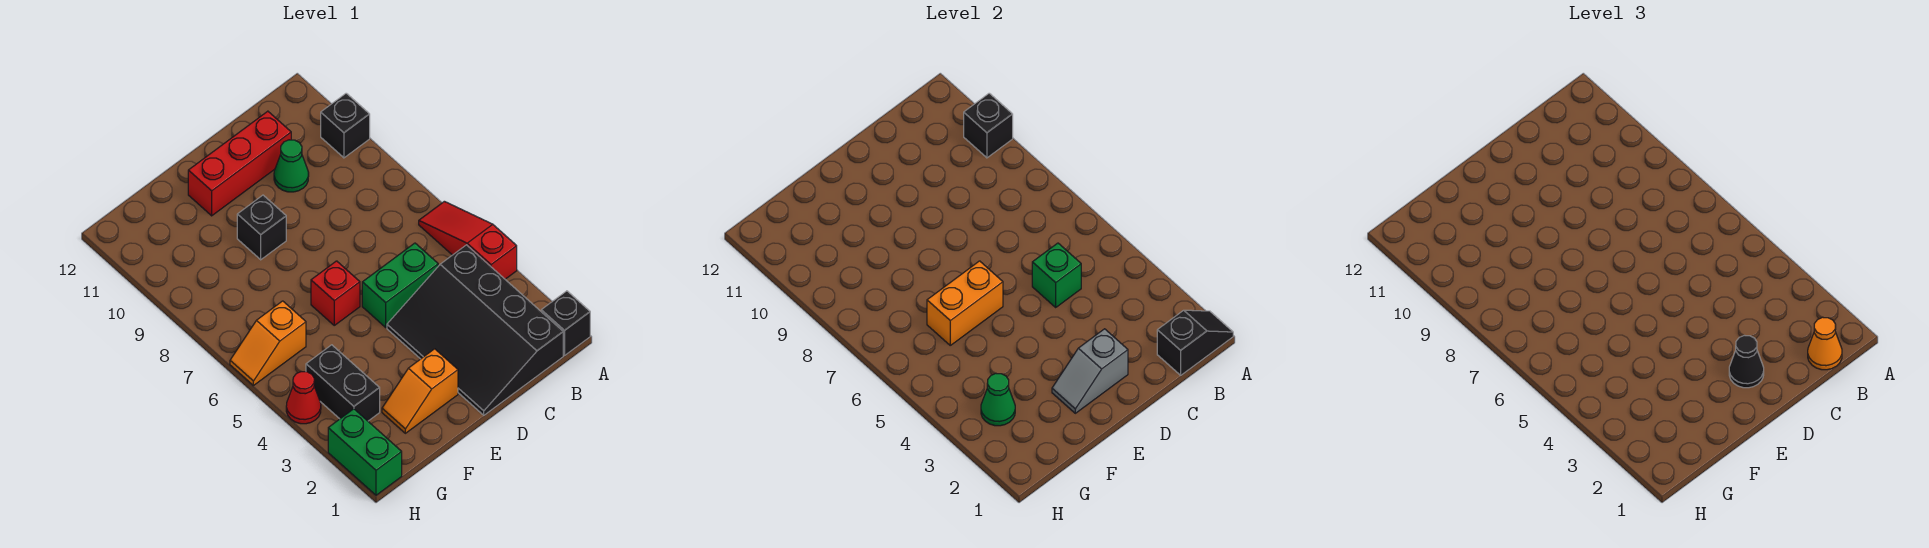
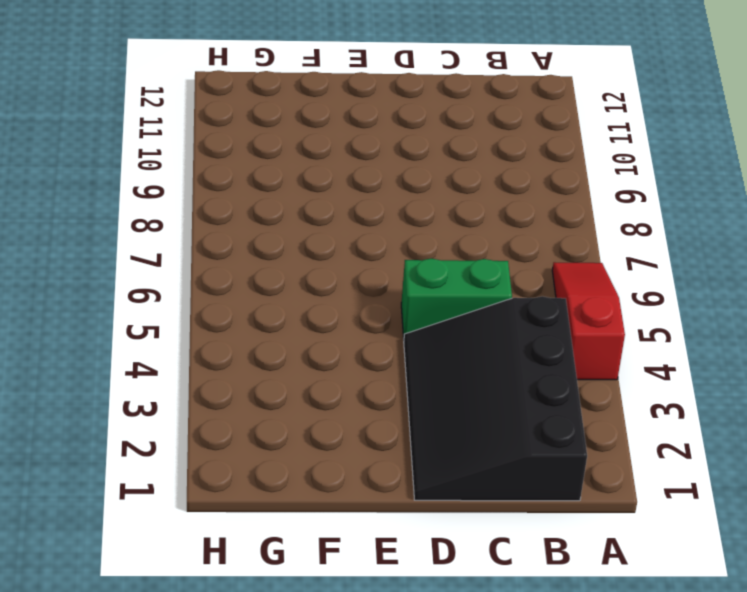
none -> black brick A1 level 1
none -> black brick A10 level 1
none -> green cone C10 level 1

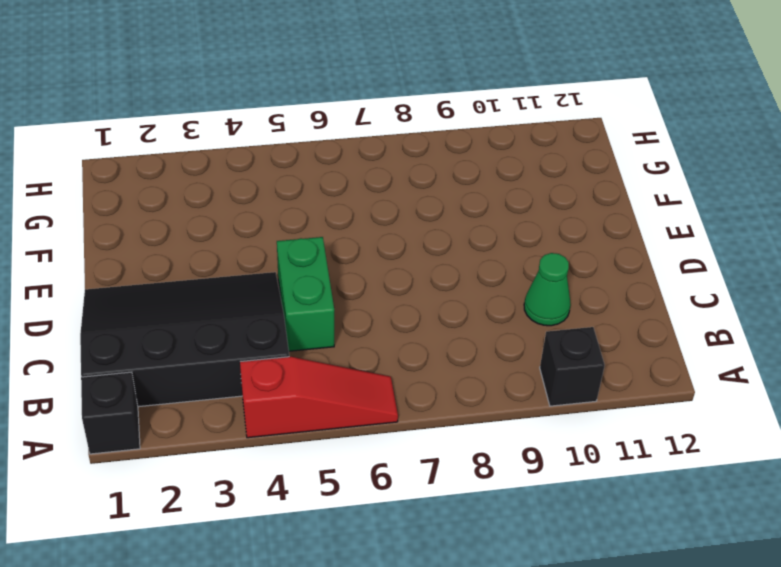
none -> red brick C11:E11 level 1
none -> orange slope E2:F2 level 1 top E
none -> red brick E6 level 1

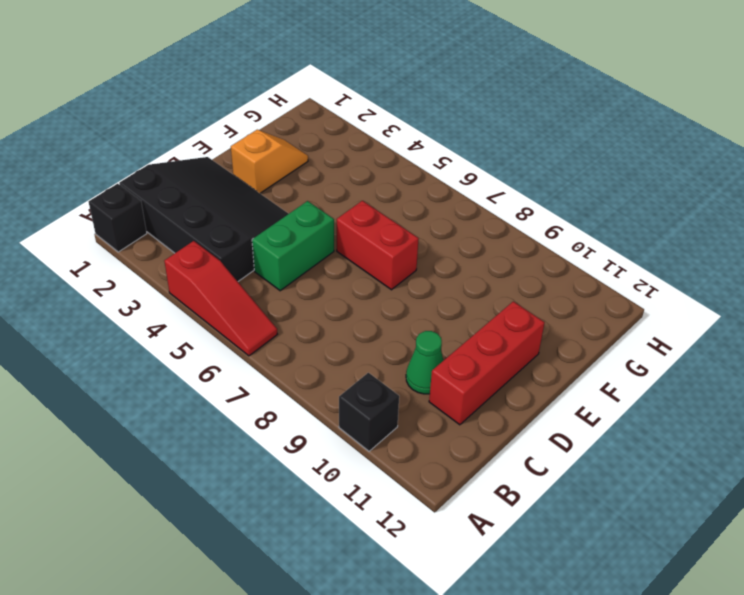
red brick E6:E7 level 1 -> red brick E6 level 1
none -> black brick E9 level 1
none -> black brick G3:G4 level 1
none -> orange slope G6:H6 level 1 top G

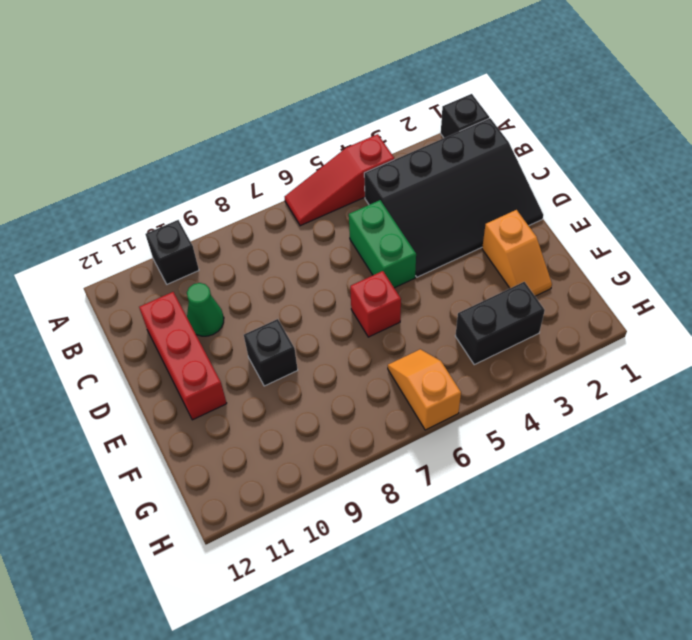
orange slope G6:H6 level 1 top H -> orange slope G6:H6 level 1 top G
none -> green brick H1:H2 level 1
none -> red cone H4 level 1
none -> black slope A1:B1 level 2 top B

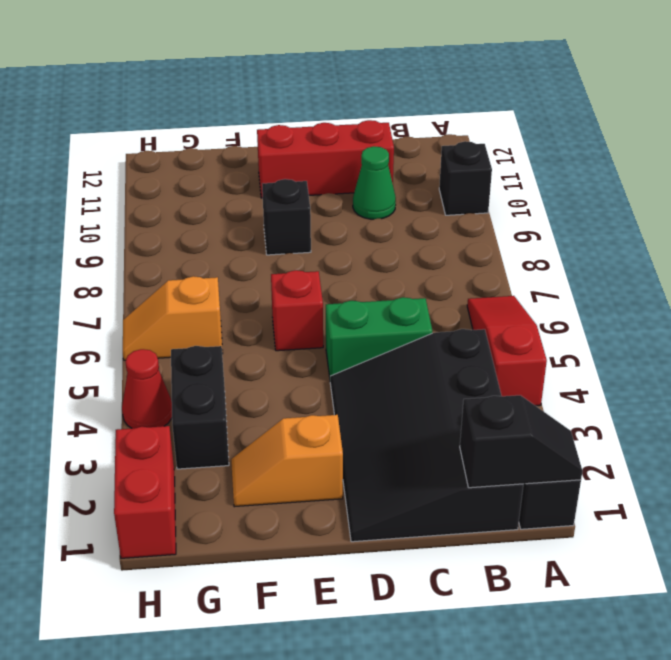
red brick H1:H2 level 1 -> green brick H1:H2 level 1
none -> black brick A10 level 2
none -> green brick C5 level 2
none -> grey slope D2:E2 level 2 top D

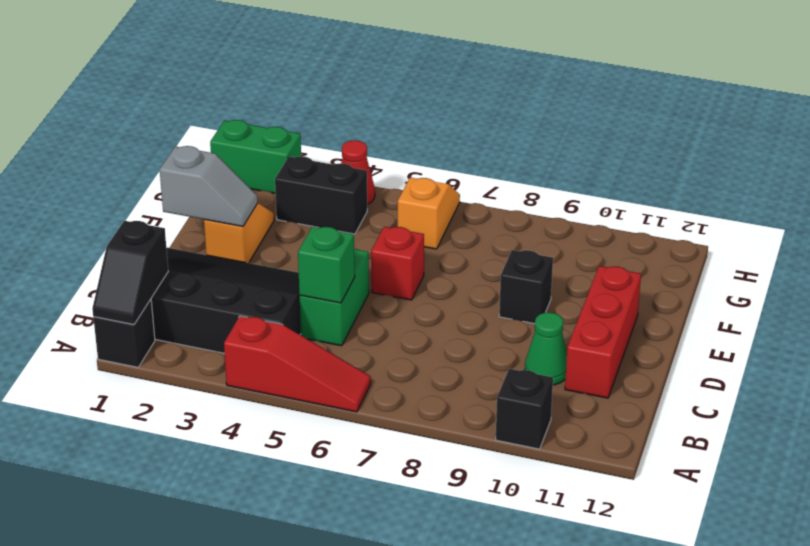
grey slope E1:E2 level 2 top 1 -> grey slope D2:E2 level 2 top D
none -> black brick A10 level 2
none -> orange brick E6:F6 level 2
none -> green cone G3 level 2

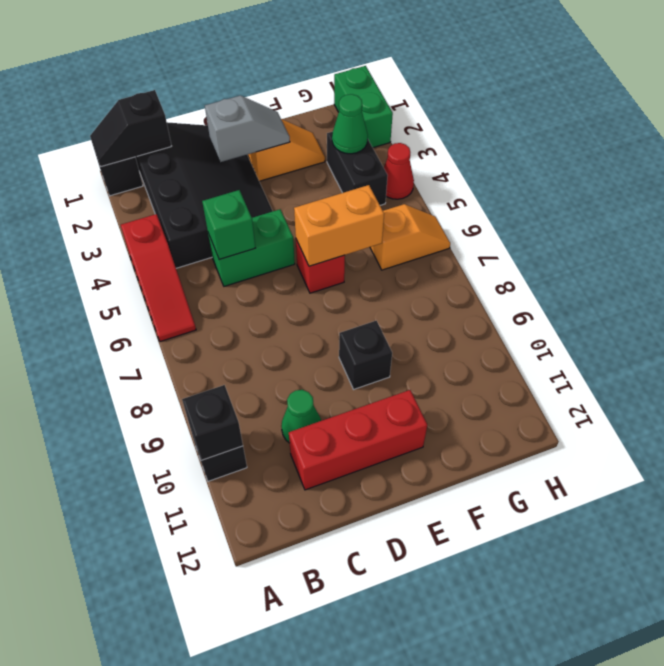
none -> orange cone B1 level 3
none -> black cone D2 level 3

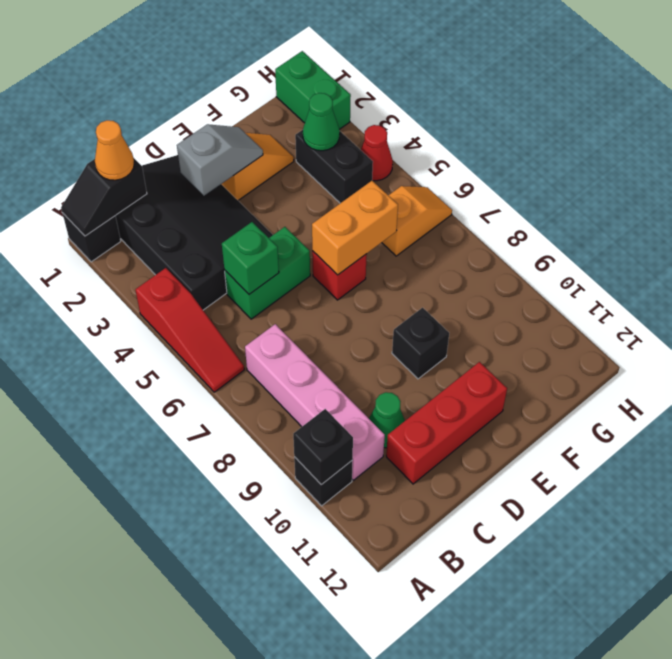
pink brick B7:B10 level 1 -> none
none -> black cone D2 level 3

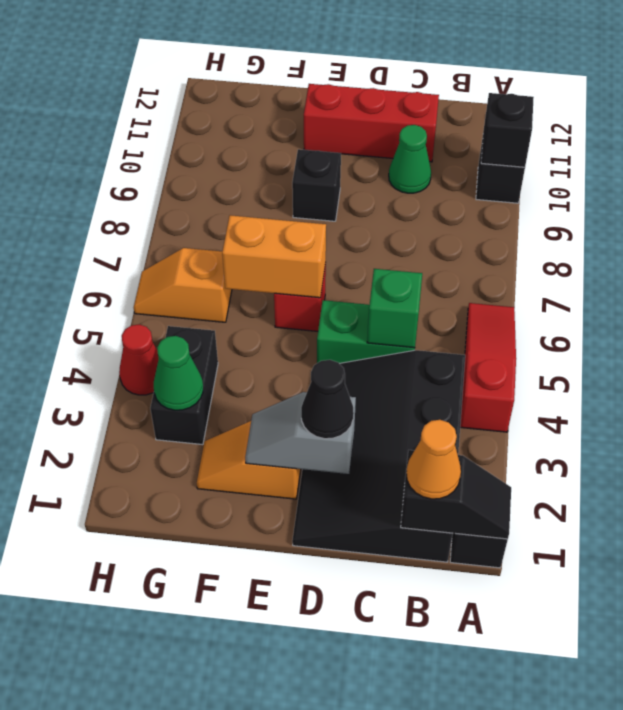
none -> green brick H1:H2 level 1

